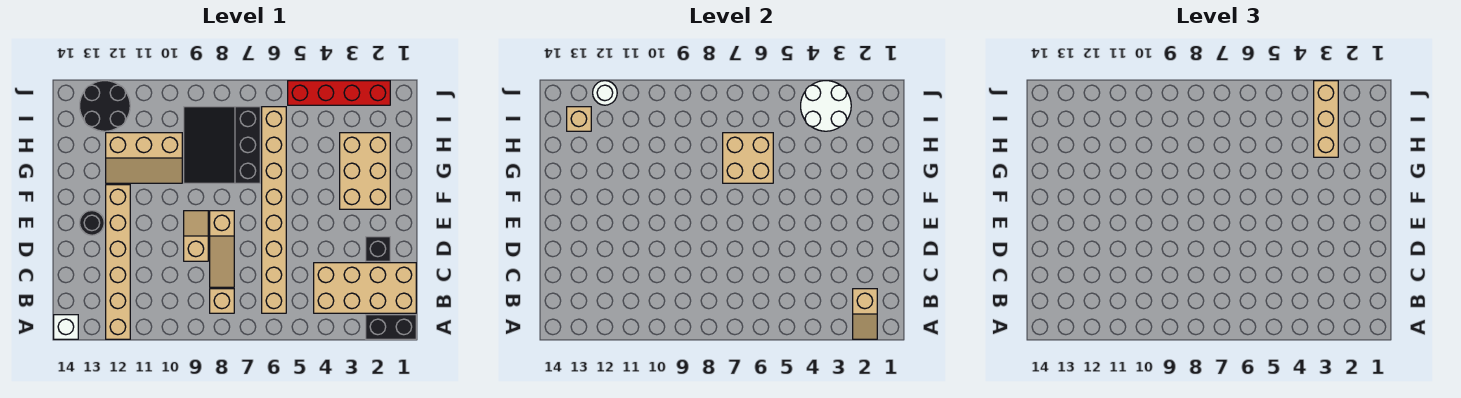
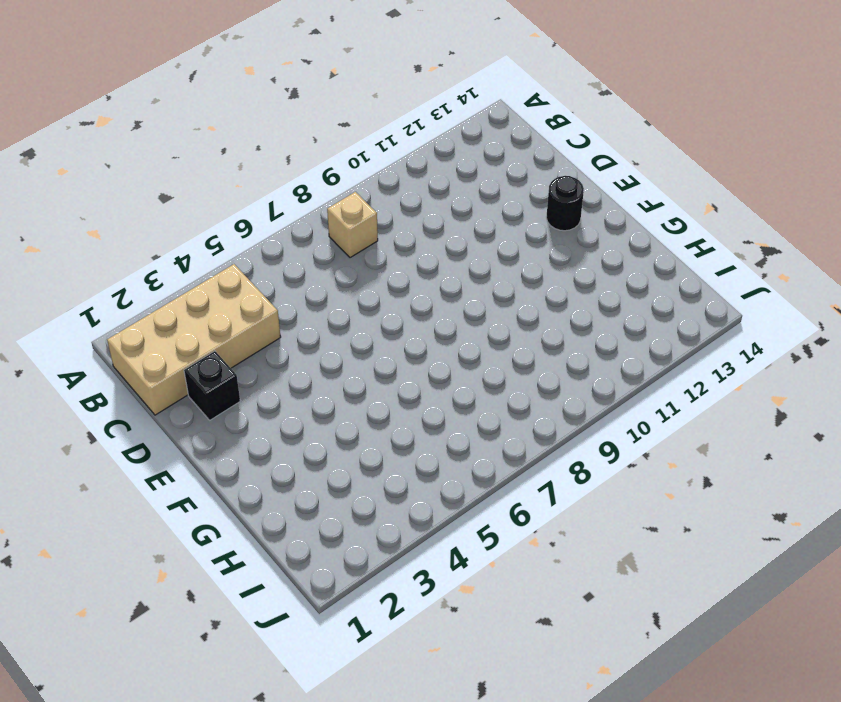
none -> black brick A1:A2 level 1
none -> tan brick A12:F12 level 1
none -> white brick A14 level 1

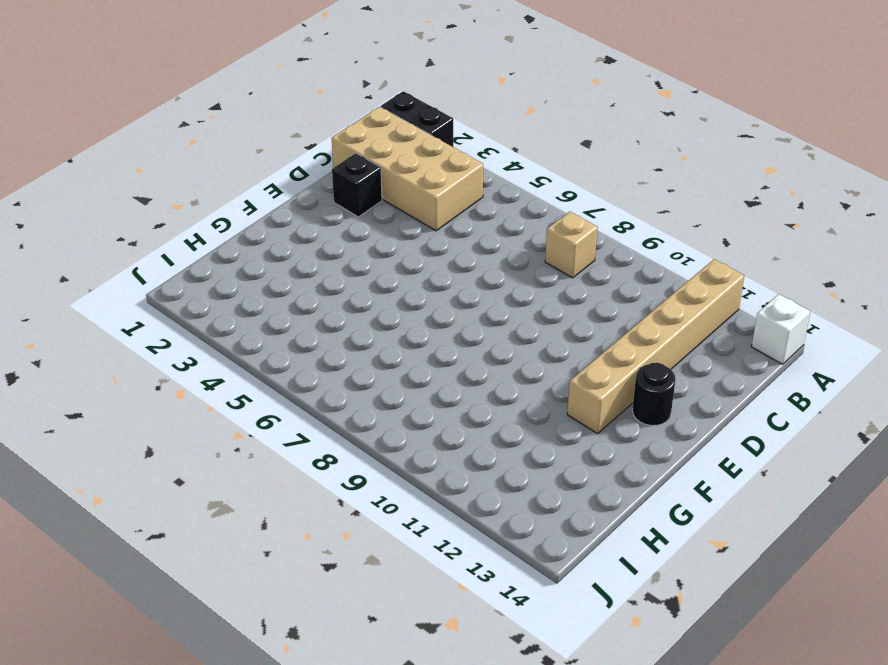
none -> tan brick B6:I6 level 1
none -> tan slope C8:E8 level 1 top E
none -> tan slope D9:E9 level 1 top D

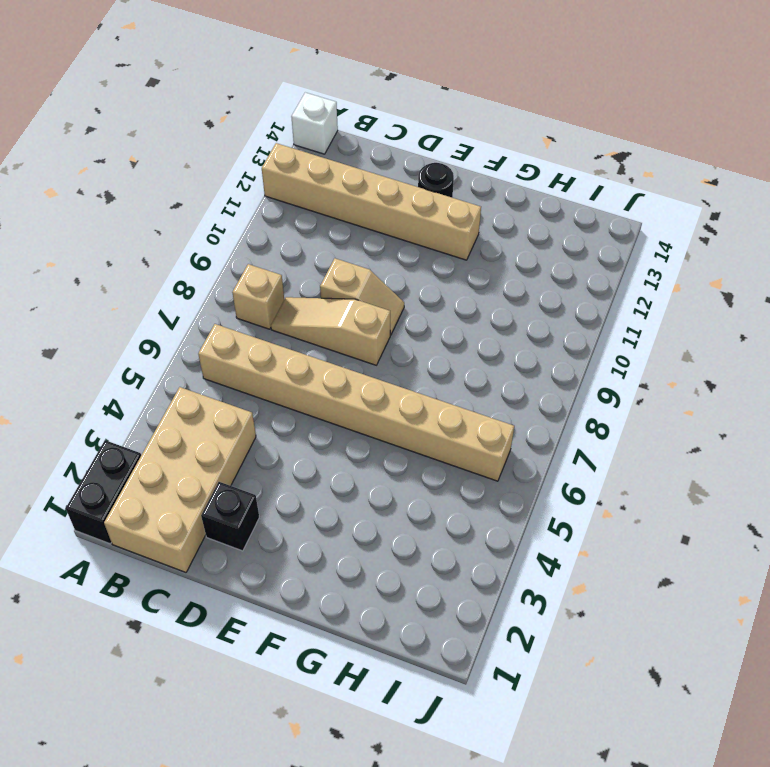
none -> tan brick F2:H3 level 1
none -> black slope G7:I9 level 1 top 7
none -> tan slope G10:H12 level 1 top H

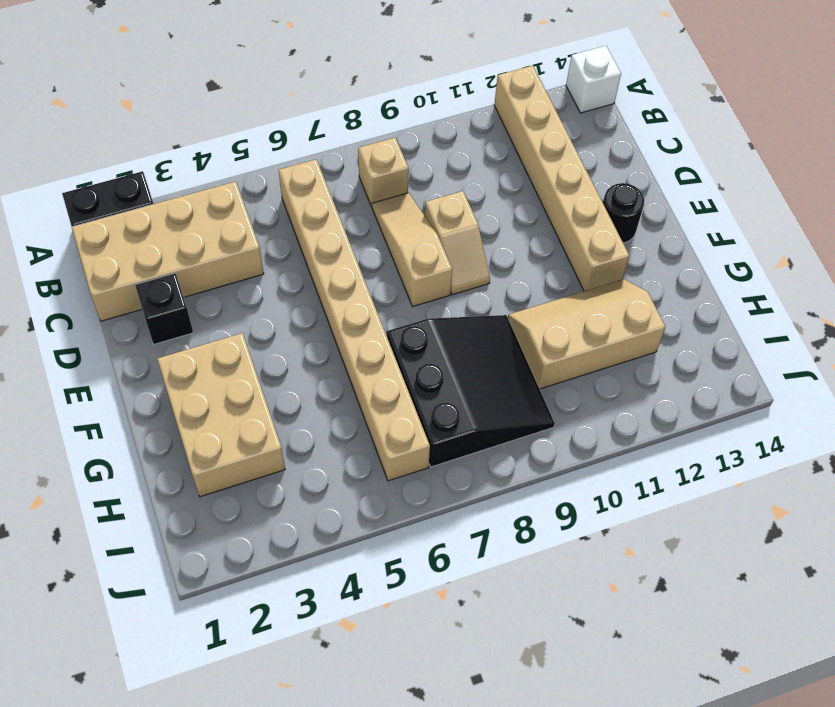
none -> black round brick I12:J13 level 1
none -> red brick J2:J5 level 1
none -> tan slope A2:B2 level 2 top B

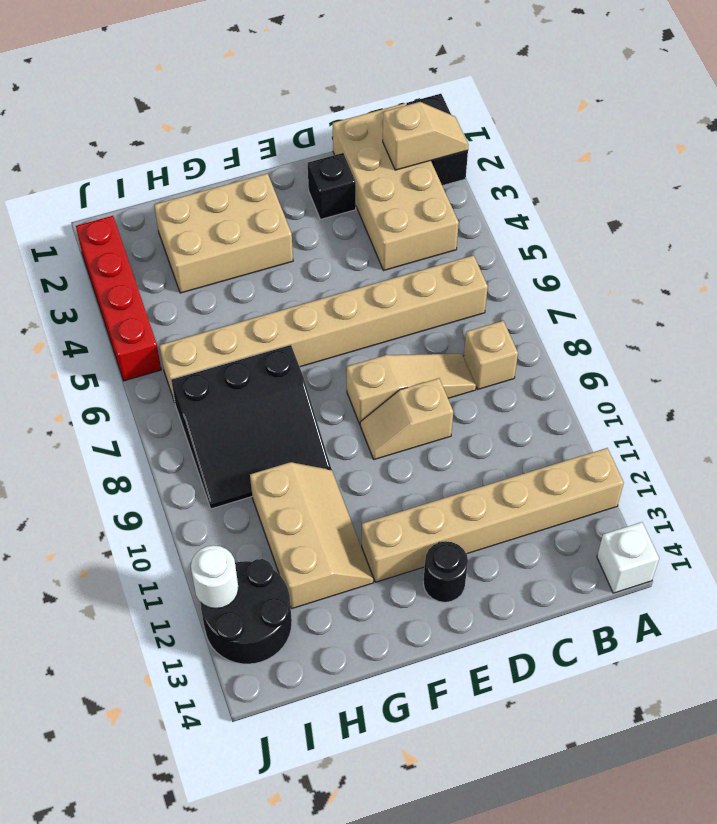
none -> tan brick G6:H7 level 2
none -> white round brick I3:J4 level 2
none -> tan brick I13 level 2

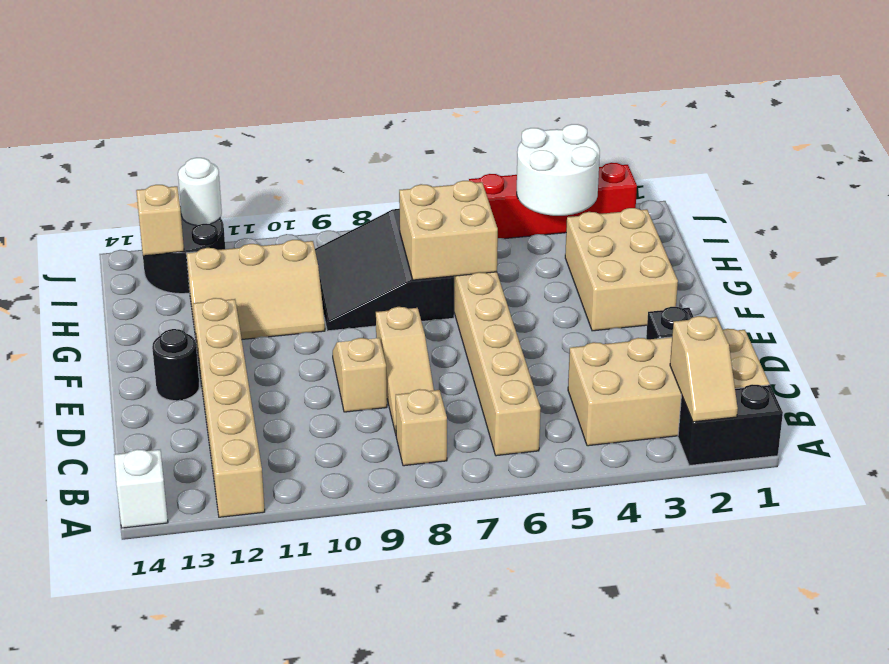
none -> tan brick H3:J3 level 3

